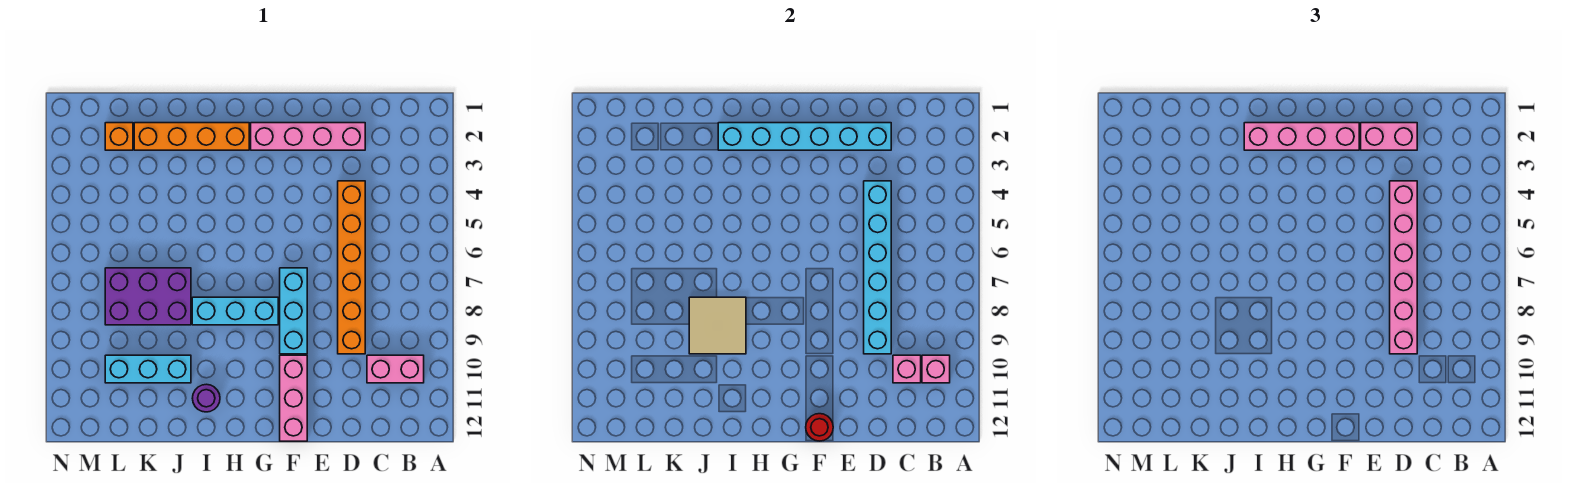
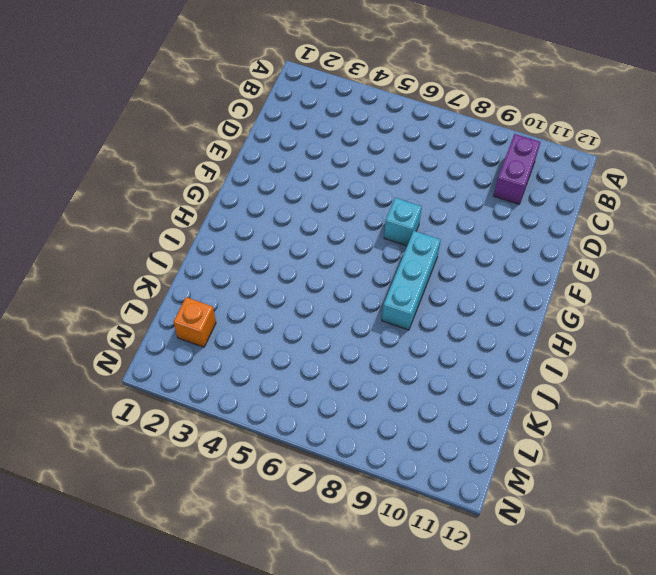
purple brick B10:C10 level 1 -> pink brick B10:C10 level 1
cyan brick F7 level 1 -> cyan brick F7:F9 level 1
none -> pink brick D2:G2 level 1
none -> orange brick D4:D9 level 1
none -> pink brick F10:F12 level 1

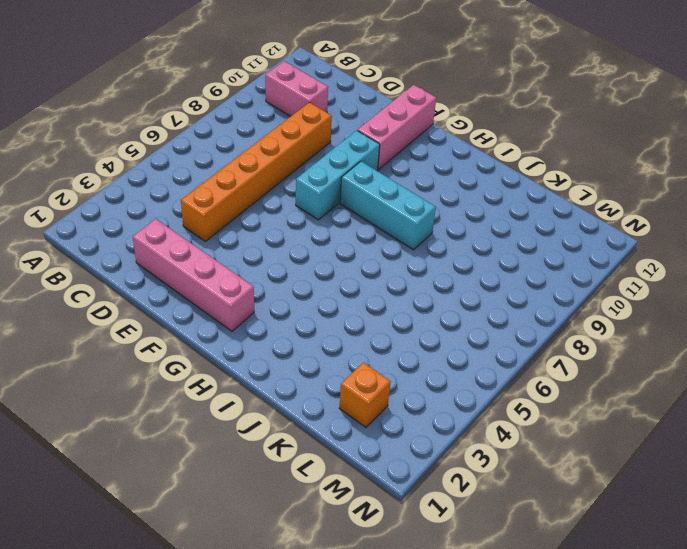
none -> orange brick H2:K2 level 1
none -> purple round brick I11 level 1
none -> purple brick J7:L8 level 1

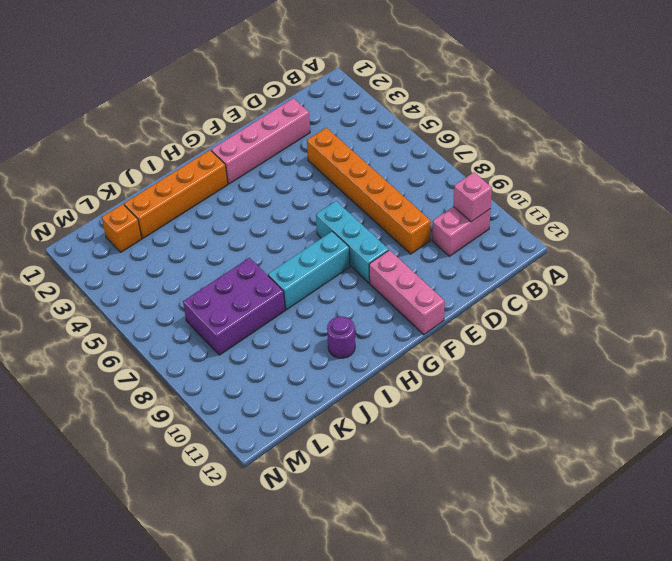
none -> cyan brick J10:L10 level 1
none -> pink brick C10 level 2
none -> cyan brick D2:I2 level 2

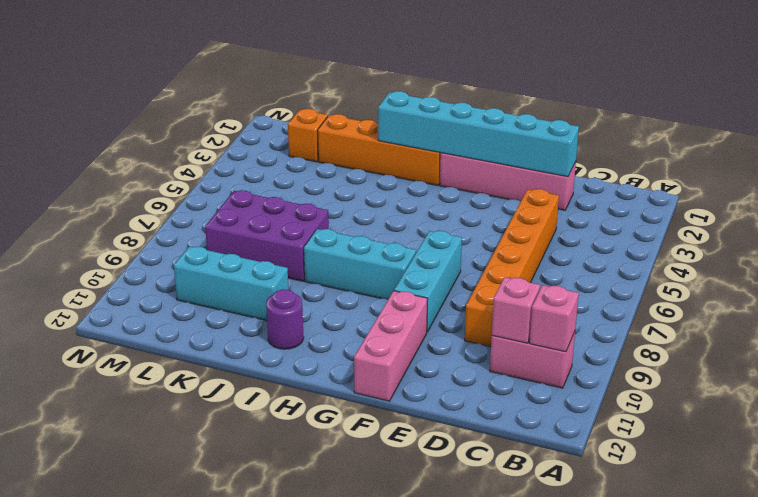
none -> cyan brick D4:D9 level 2
none -> red round brick F12 level 2
none -> tan tile I8:J9 level 2

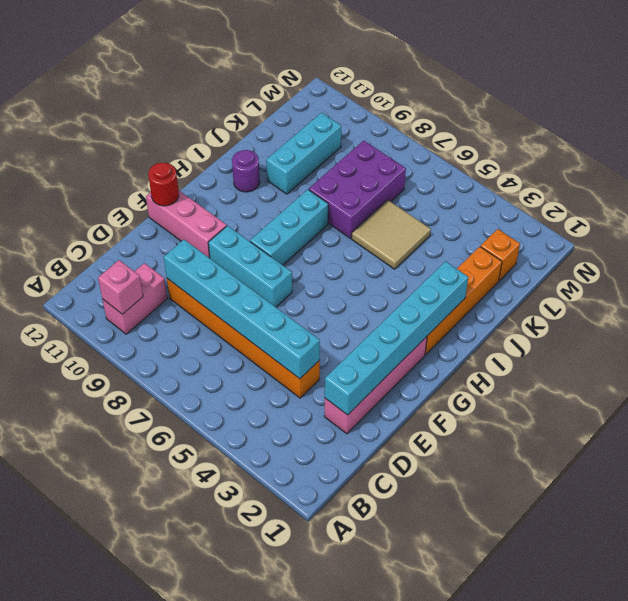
tan tile J5:K6 level 1 -> tan tile I8:J9 level 2
none -> pink brick C10 level 2
none -> pink brick D2:E2 level 3
none -> pink brick D4:D9 level 3

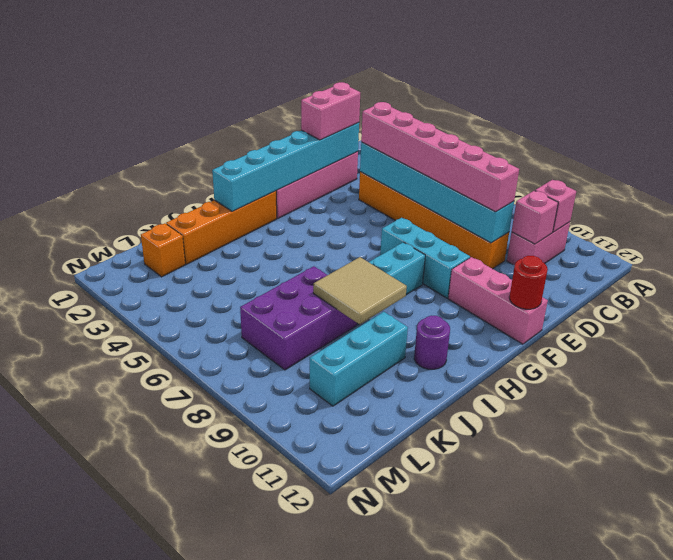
none -> pink brick F2:I2 level 3

